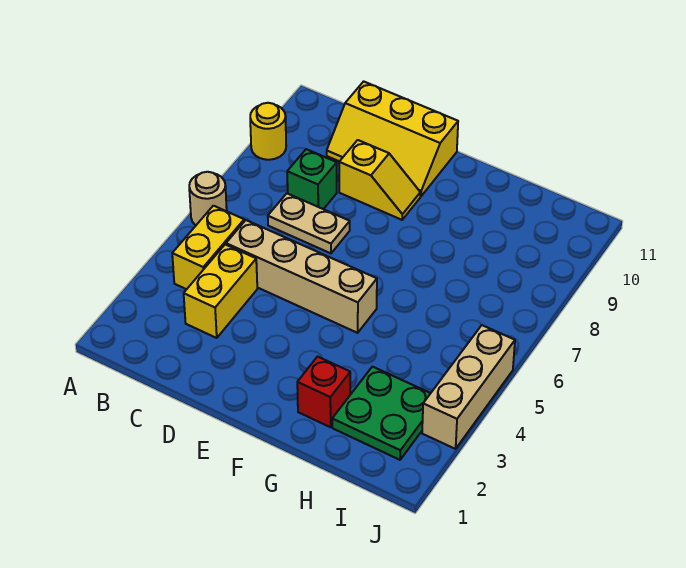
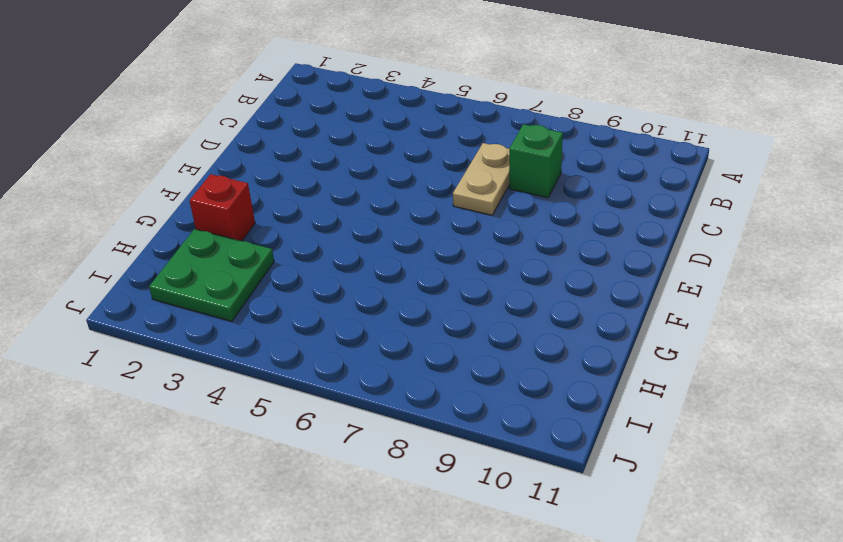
none -> tan round brick A6 level 1
none -> yellow round brick A9 level 1
none -> yellow brick B4:B5 level 1

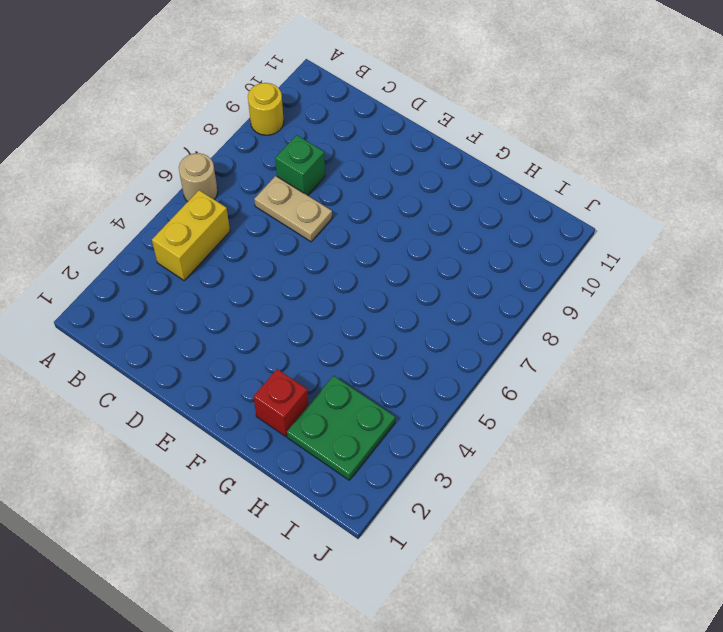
none -> yellow brick C3:C4 level 1
none -> tan brick C5:F5 level 1
none -> yellow slope C10:E11 level 1 top 11

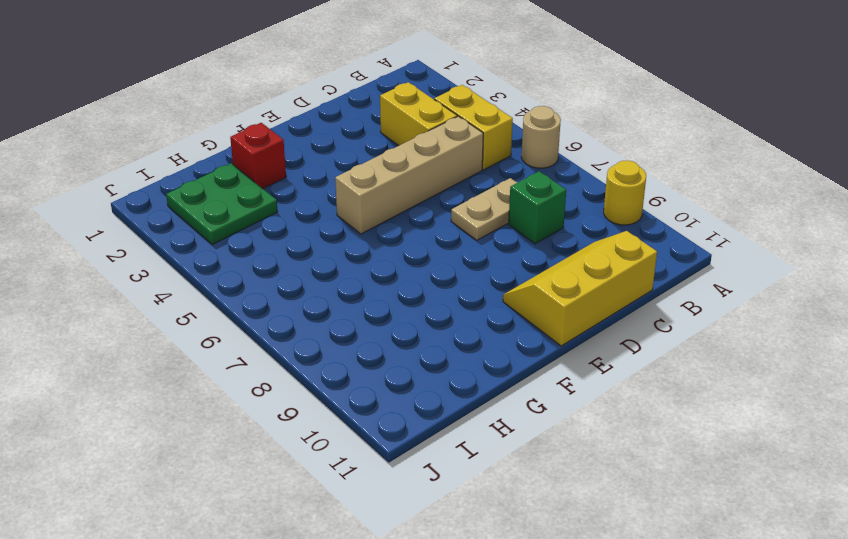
none -> yellow slope D9:E9 level 1 top D
none -> tan brick J3:J5 level 1

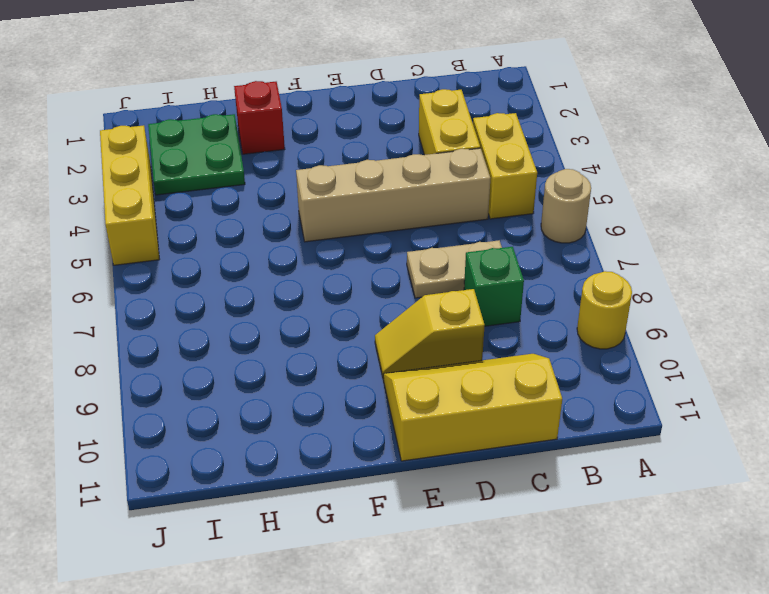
yellow brick J3:J5 level 1 -> tan brick J3:J5 level 1

